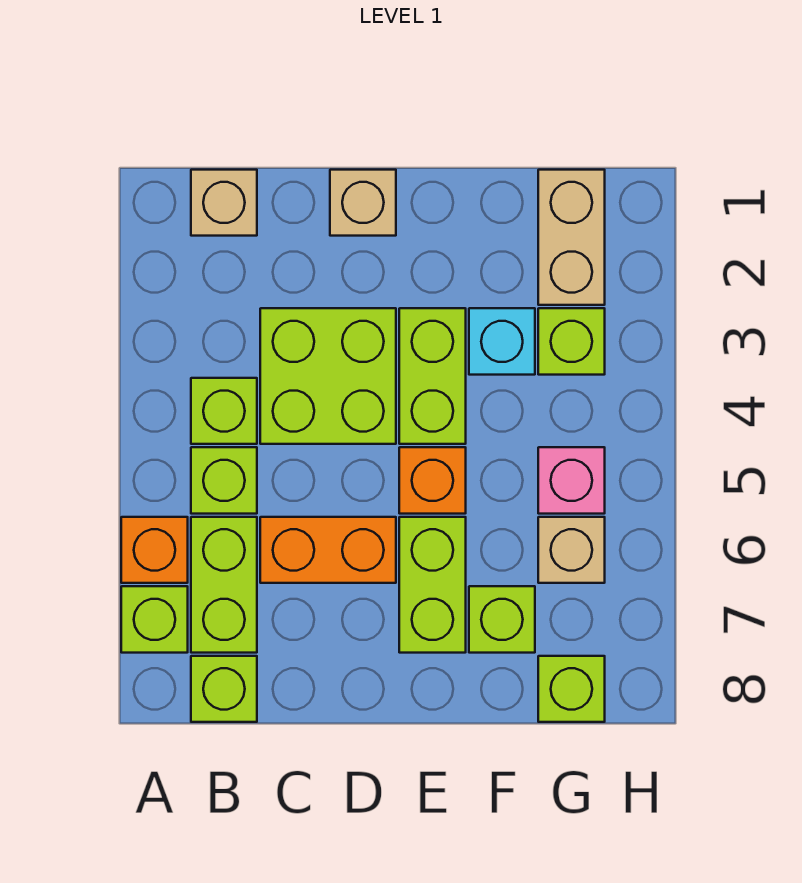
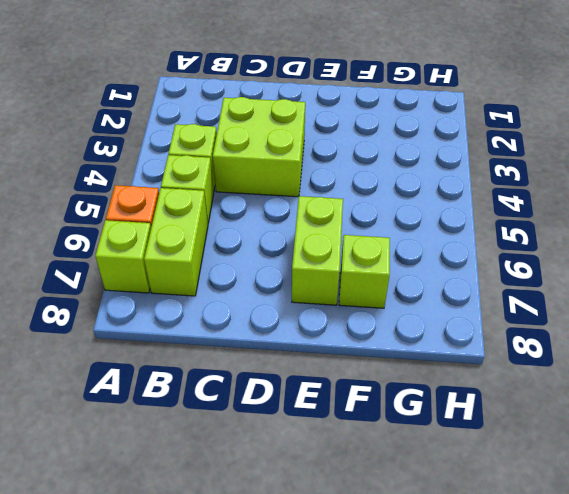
none -> tan brick B1 level 1
none -> lime brick B8 level 1
none -> orange brick C6:D6 level 1

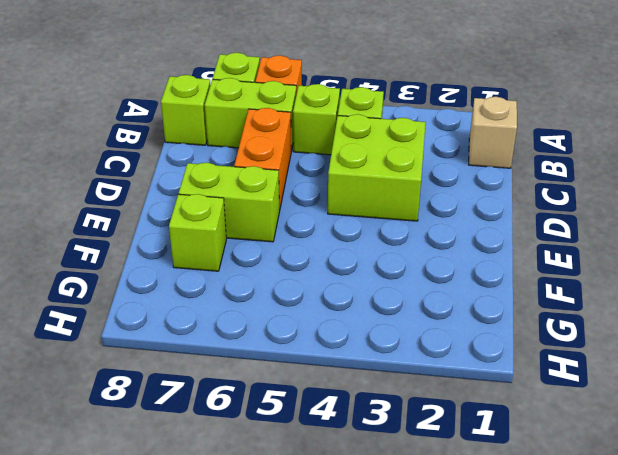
none -> tan brick D1 level 1
none -> lime brick E3:E4 level 1
none -> orange brick E5 level 1

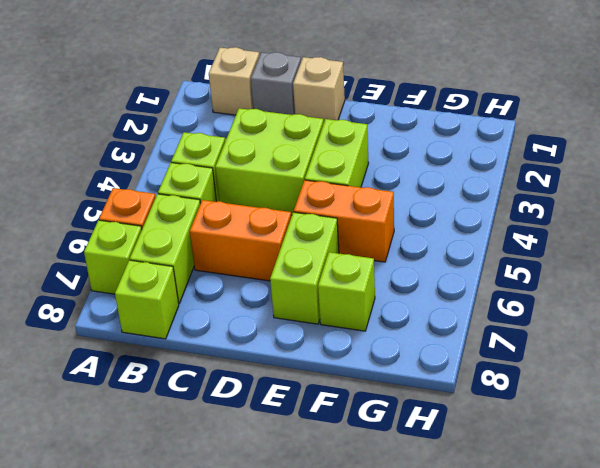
grey brick C1 level 1 -> none
orange brick E5:F5 level 1 -> orange brick E5 level 1
none -> cyan brick F3 level 1
none -> tan brick G1:G2 level 1
none -> lime brick G3 level 1

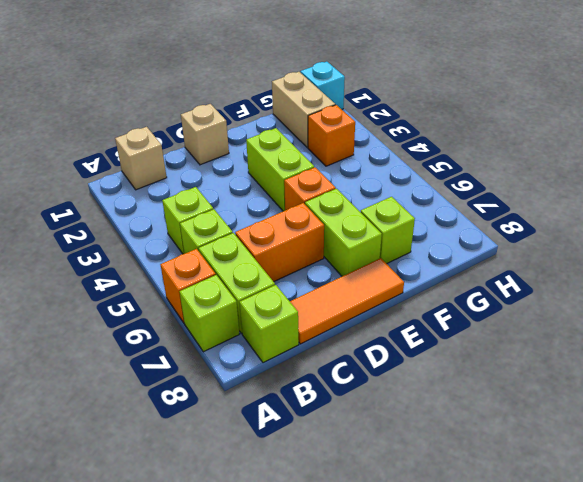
orange tile C8:E8 level 1 -> none
orange brick G3 level 1 -> lime brick G3 level 1
cyan brick H1 level 1 -> cyan brick F3 level 1
none -> lime brick C3:D4 level 1
none -> pink brick G5 level 1
none -> tan brick G6 level 1

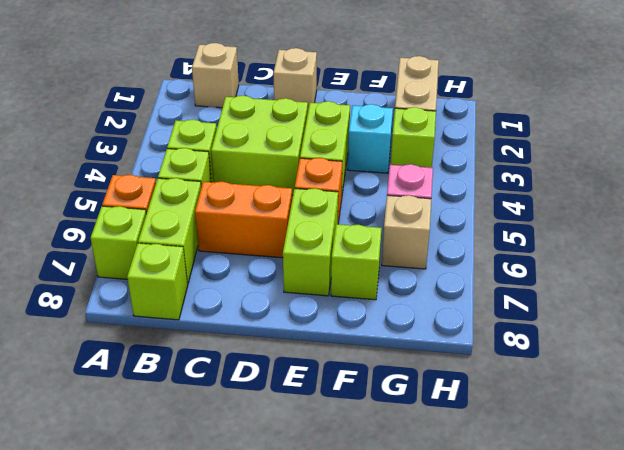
none -> lime brick G8 level 1

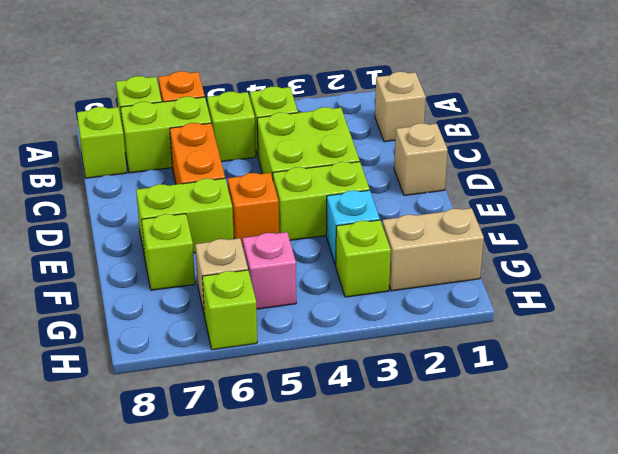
lime brick H6 level 1 -> lime brick G8 level 1

